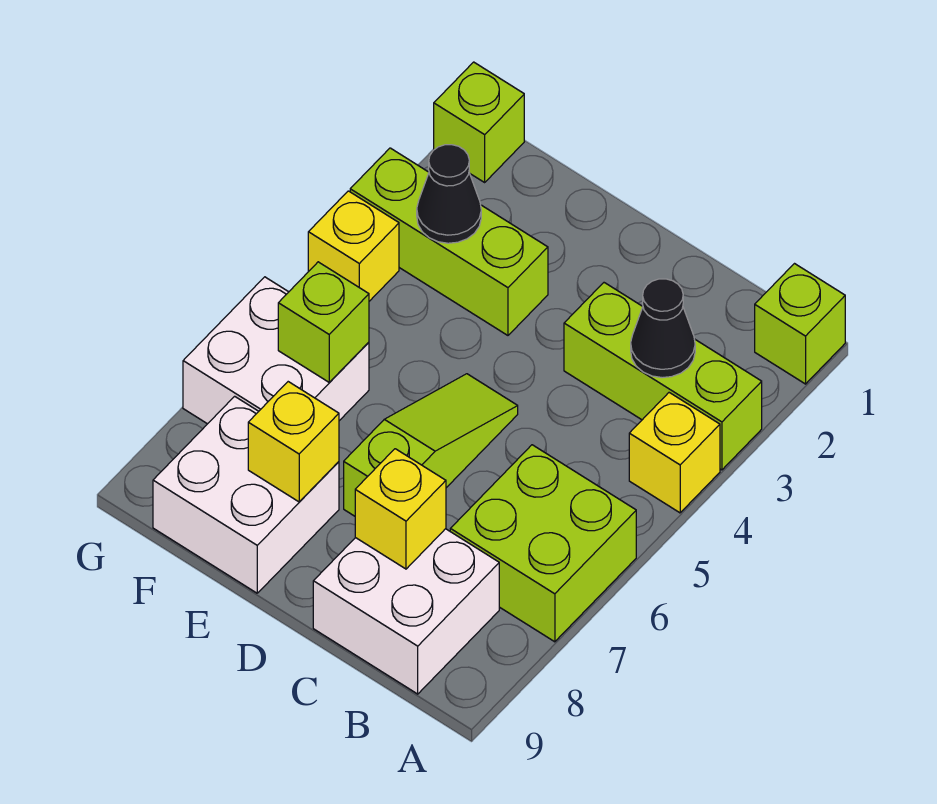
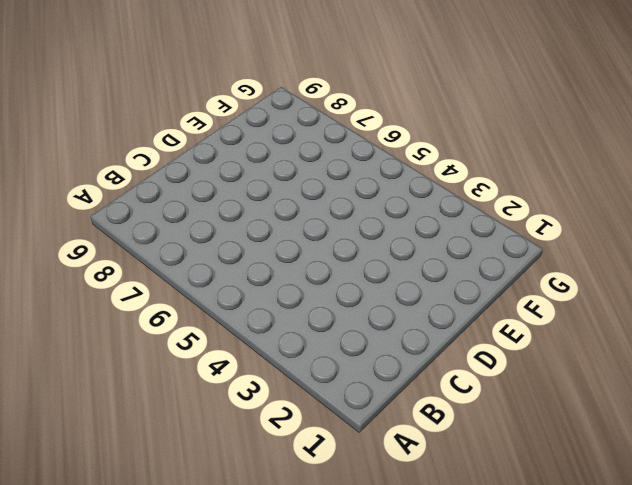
none -> lime brick A1 level 1
none -> lime brick A3:C3 level 1
none -> yellow brick A4 level 1

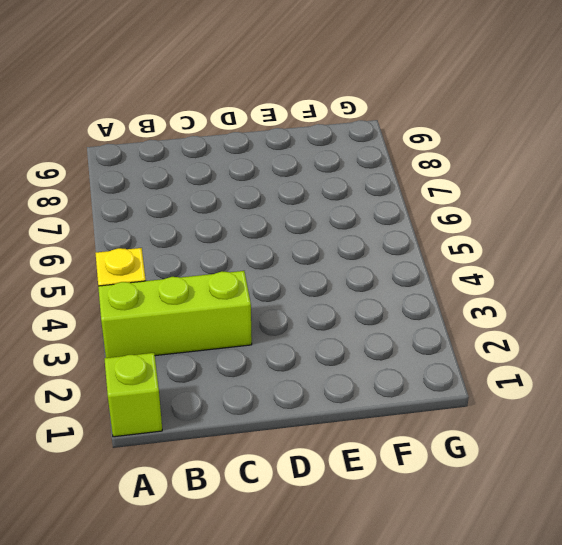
none -> lime brick A6:B7 level 1
none -> white brick B8:C9 level 1
none -> lime slope D5:D7 level 1 top 7

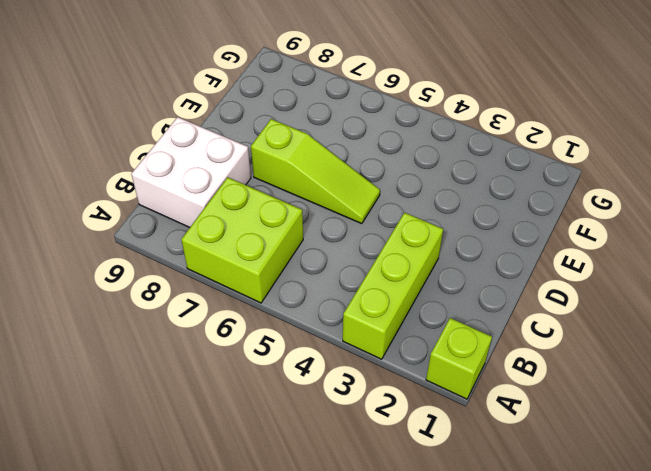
none -> yellow brick A4 level 1
none -> lime brick E3:G3 level 1
none -> white brick E8:F9 level 1

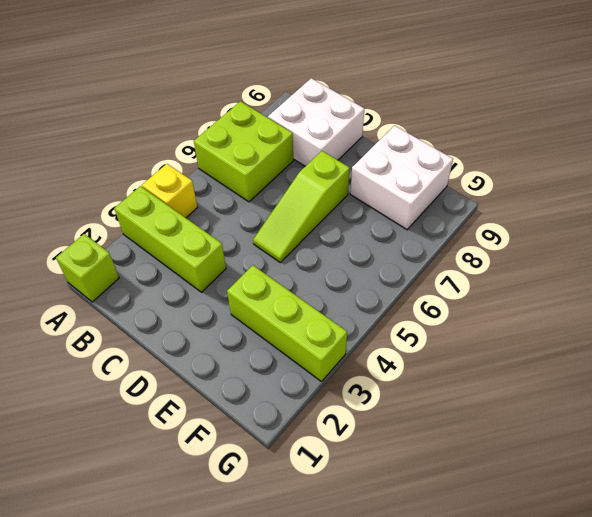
none -> white brick F6:G7 level 1
none -> lime brick G1 level 1
none -> yellow brick G4 level 1

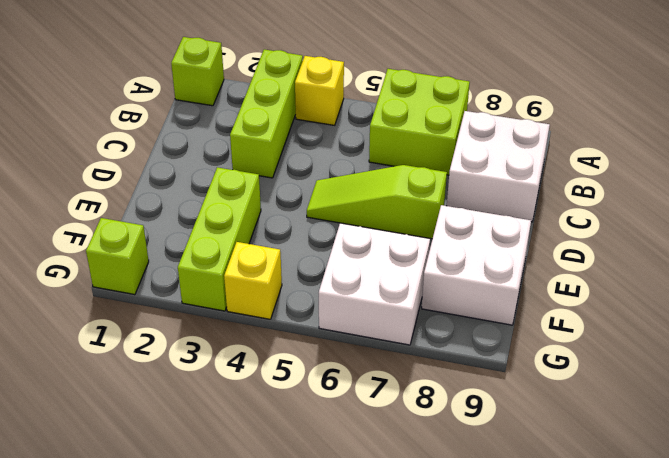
none -> black cone B3 level 2
none -> yellow brick C8 level 2
none -> yellow brick E8 level 2

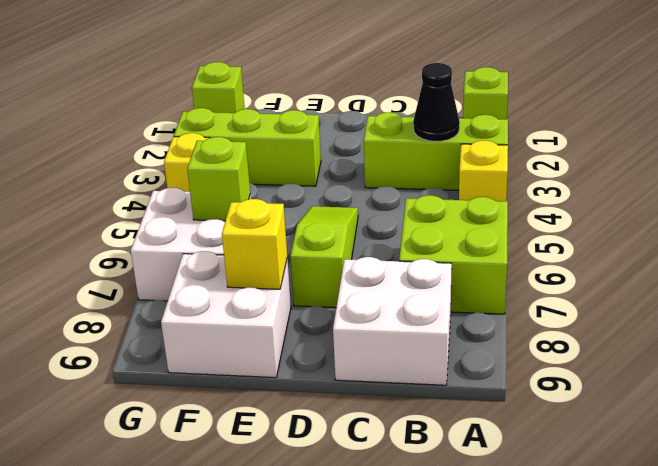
none -> yellow brick C8 level 2
none -> black cone F3 level 2

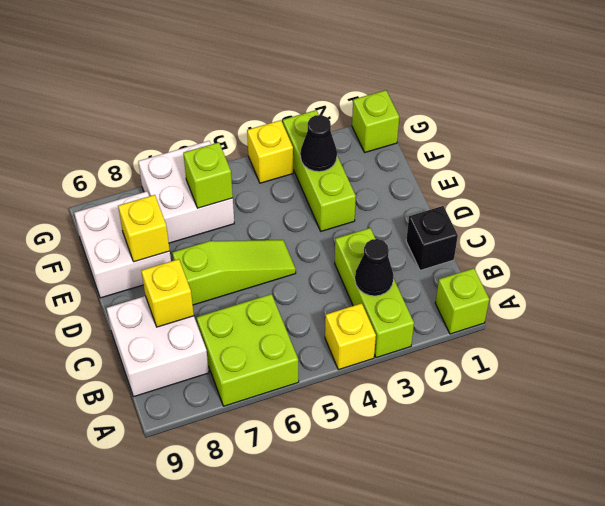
black brick C1 level 1 -> none

